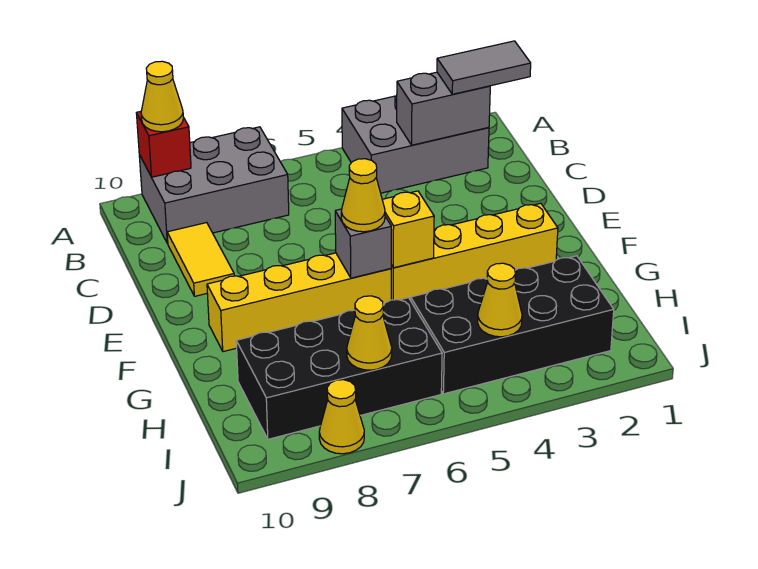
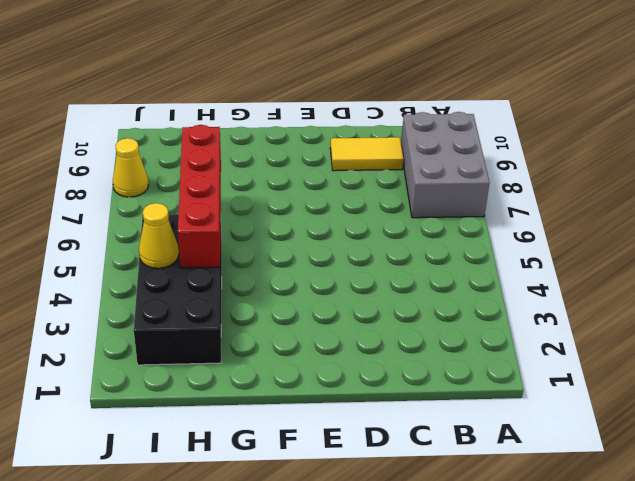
red brick H4:H7 level 2 -> none
none -> grey brick A2:B4 level 1
none -> yellow brick F2:F5 level 1
none -> yellow brick F6:F9 level 1

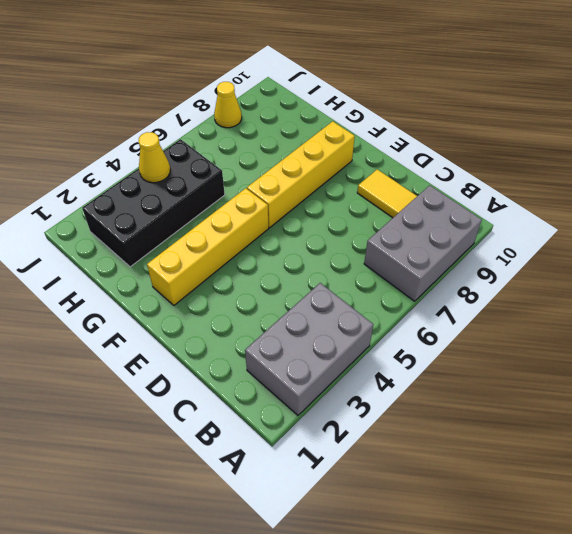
none -> black brick H6:I9 level 1
none -> red brick A9 level 2
none -> grey brick B2:B3 level 2

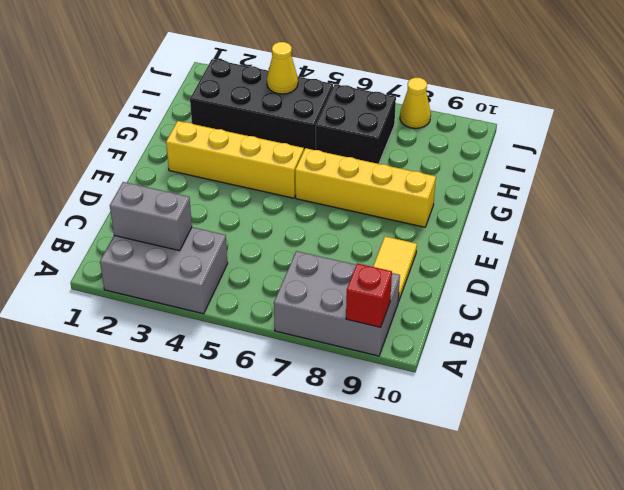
black brick H6:I7 level 1 -> black brick H6:I9 level 1
none -> yellow brick F5 level 2
none -> grey brick F6 level 2
none -> yellow cone I7 level 2

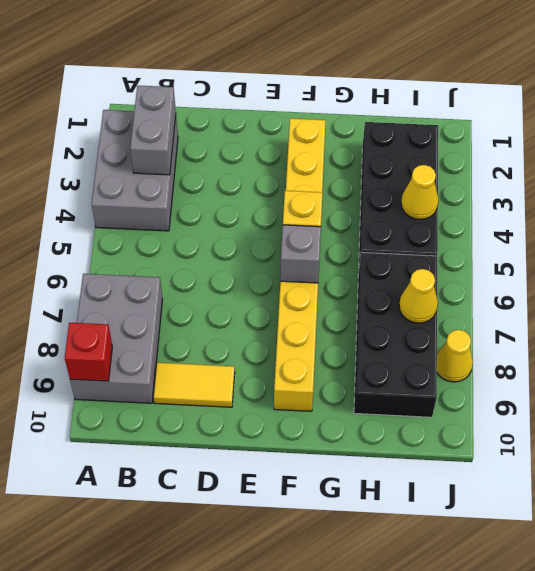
none -> yellow cone A9 level 3
none -> grey tile B1:B2 level 3
none -> yellow cone F6 level 3

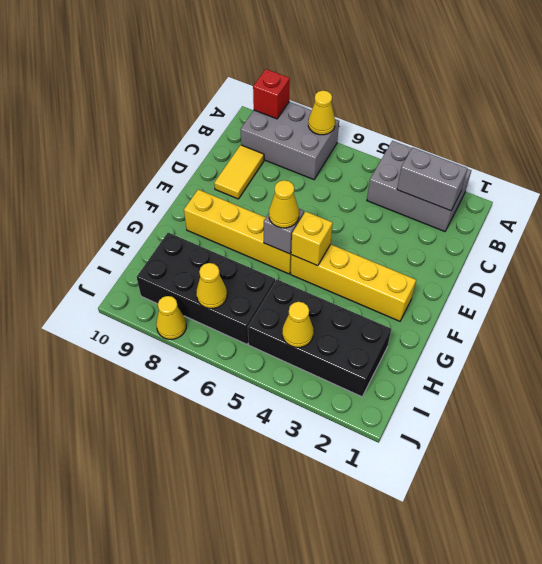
yellow cone A7 level 2 -> yellow cone A9 level 3
none -> grey tile B1:B2 level 3

